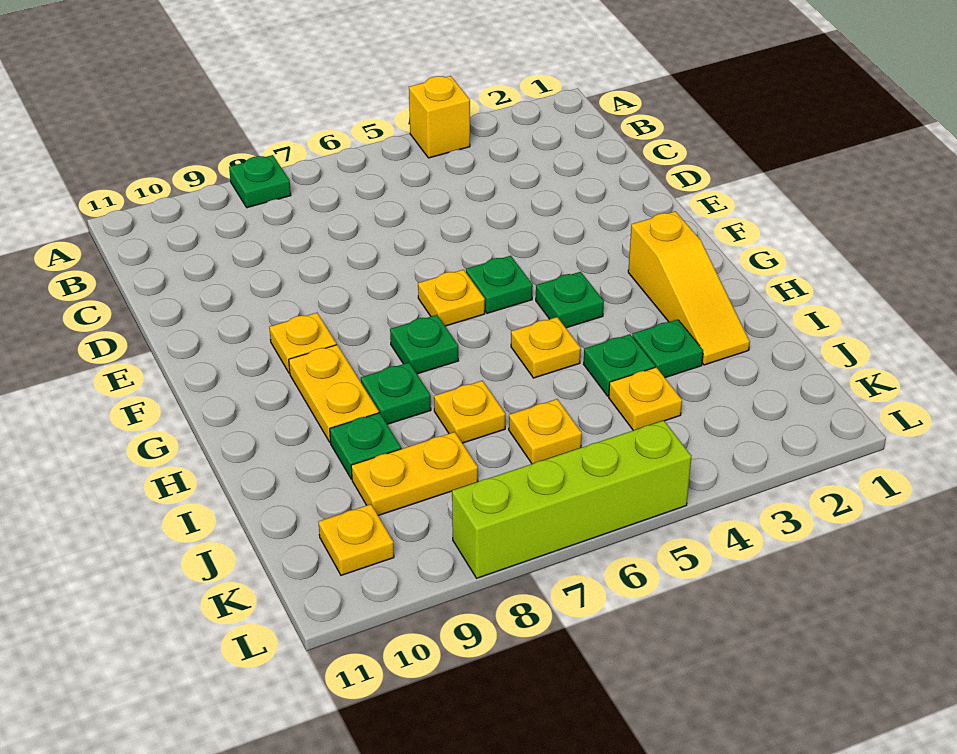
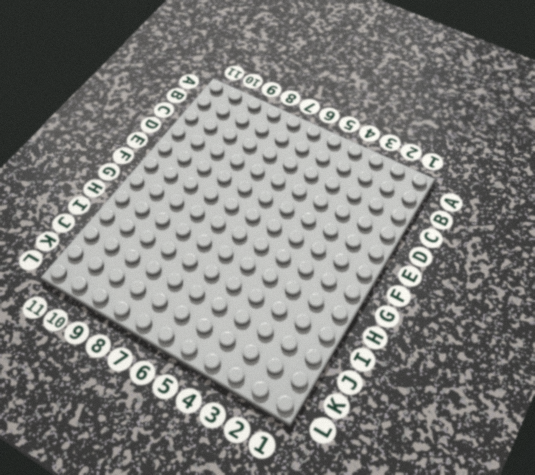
none -> yellow brick A4 level 1
none -> green plate A8 level 1
none -> green plate F5 level 1

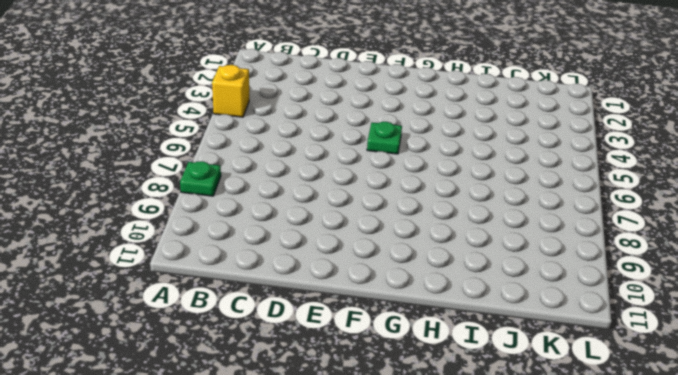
none -> yellow plate F6 level 1
none -> yellow plate F9 level 1
none -> yellow slope G2:I2 level 1 top G

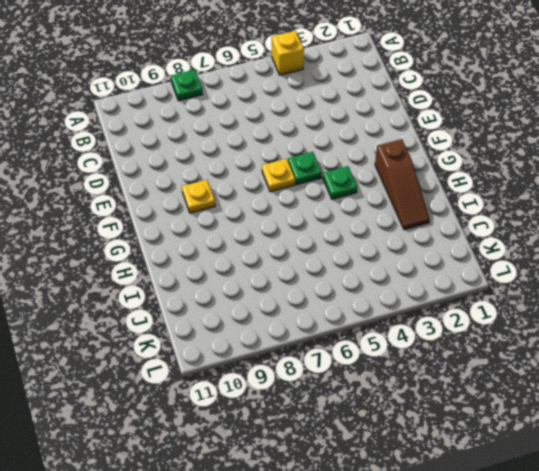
brown slope G2:I2 level 1 top G -> yellow slope G2:I2 level 1 top G
none -> green plate G7 level 1
none -> yellow plate G9:H9 level 1
none -> yellow plate H5 level 1

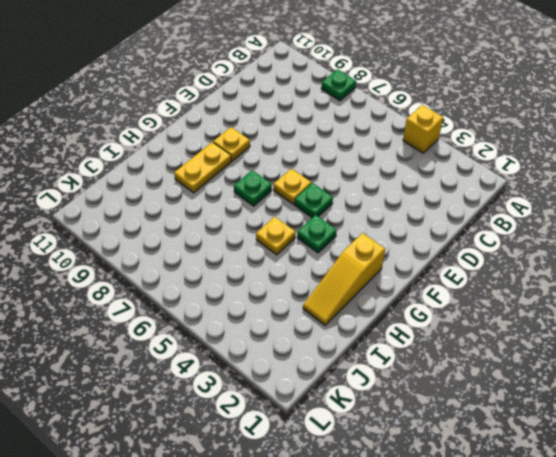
none -> green plate H8 level 1
none -> green plate I3 level 1
none -> green plate I4 level 1

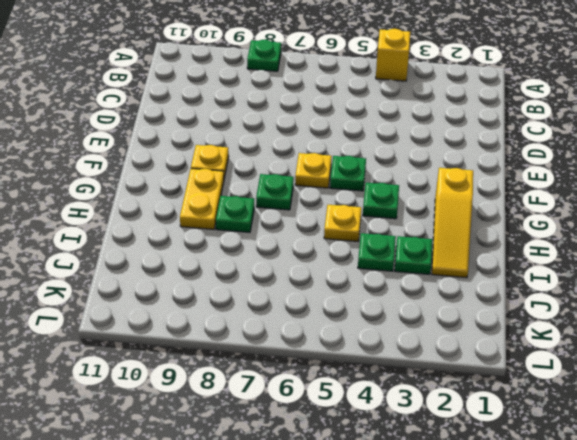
none -> yellow plate I7 level 1
none -> green plate I9 level 1
none -> yellow plate J4 level 1

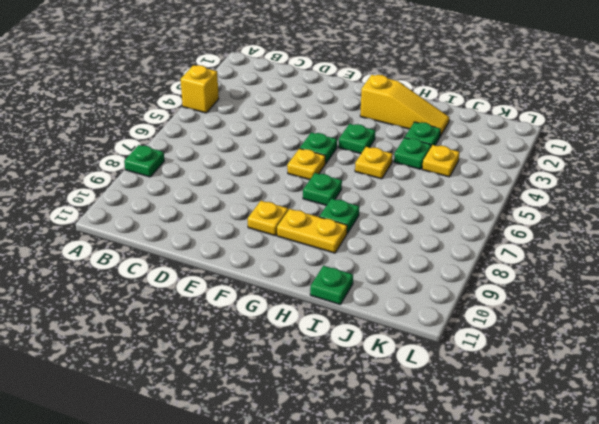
green plate I11 level 1 -> green plate I9 level 1
none -> yellow plate I7 level 1
none -> yellow plate J6 level 1
none -> yellow plate J8:J9 level 1

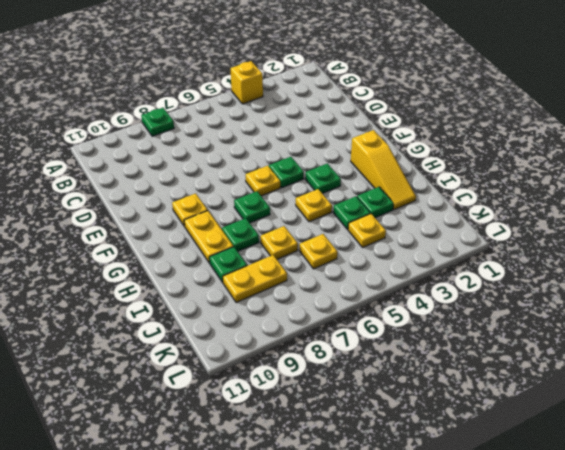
none -> yellow plate K10 level 1
none -> lime brick L5:L8 level 1

